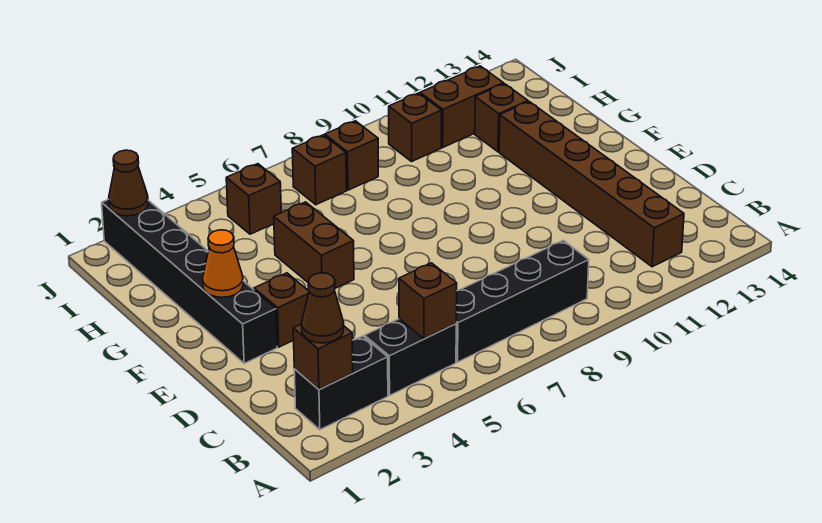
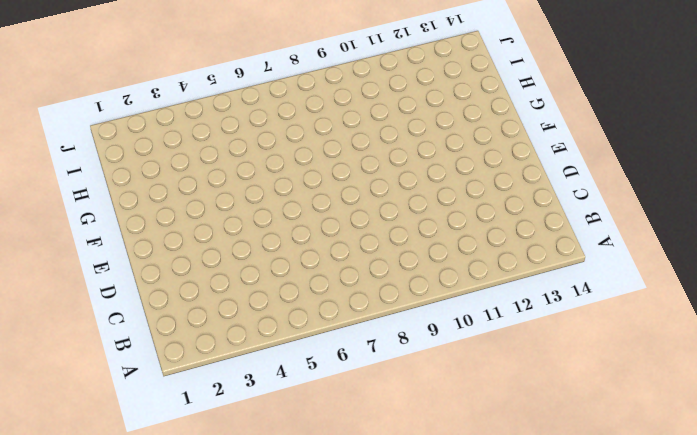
none -> black brick B2:B3 level 1
none -> black brick B4:B5 level 1
none -> black brick B6:B9 level 1

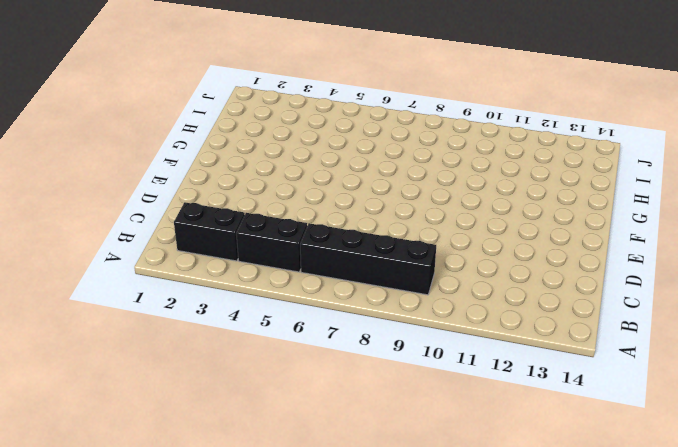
none -> brown brick B12:G12 level 1
none -> black brick E2:J2 level 1
none -> brown brick E3 level 1

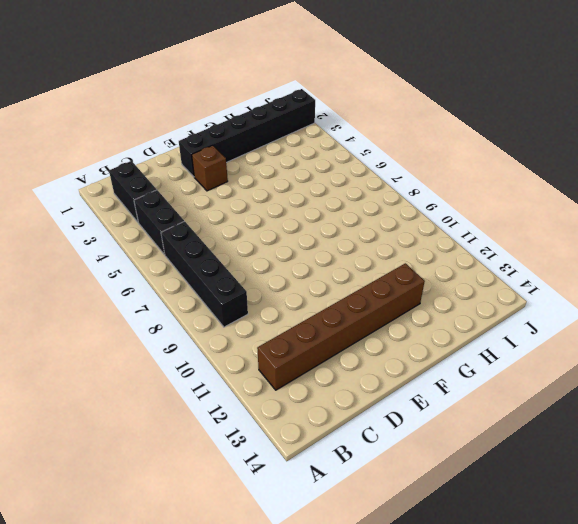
none -> brown brick F5:G5 level 1
none -> brown brick H12 level 1
none -> brown brick I5 level 1

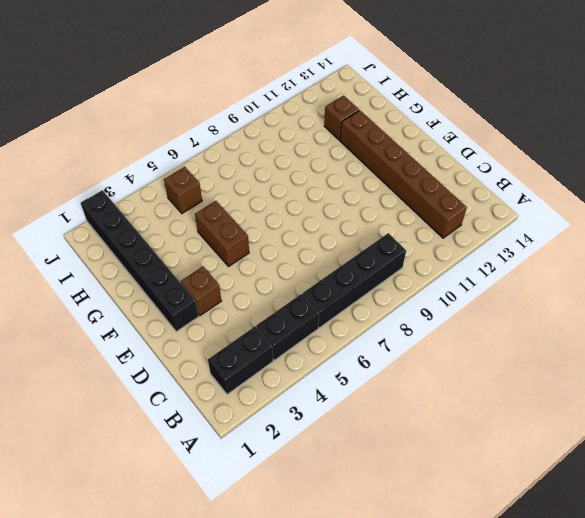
none -> brown brick I7 level 1
none -> brown brick I8 level 1
none -> brown brick I10 level 1

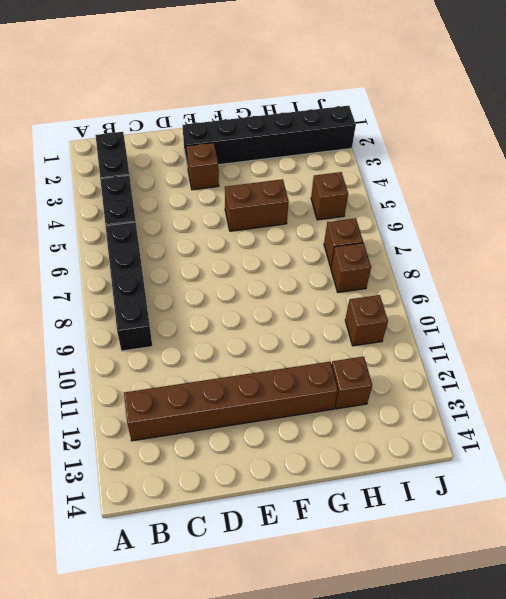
none -> brown brick I11:I12 level 1
none -> brown brick B2 level 2
none -> brown brick B5 level 2

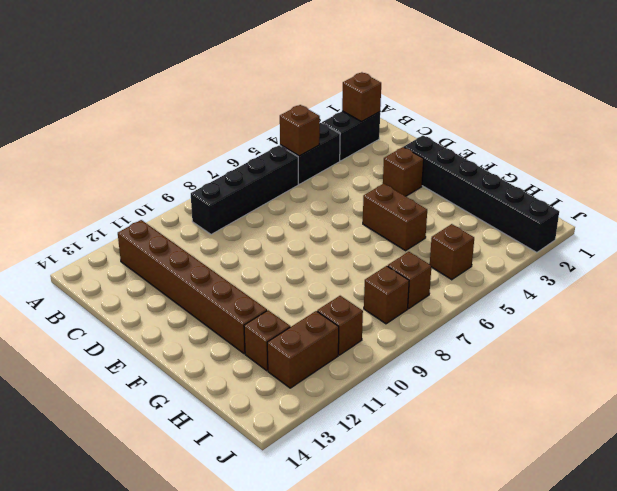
none -> orange cone F2 level 2
none -> brown cone J2 level 2
none -> brown cone B2 level 3

